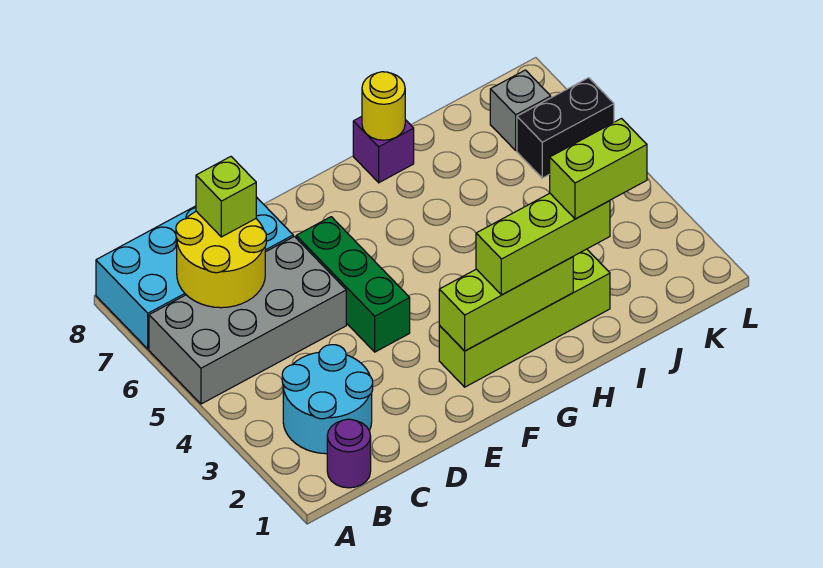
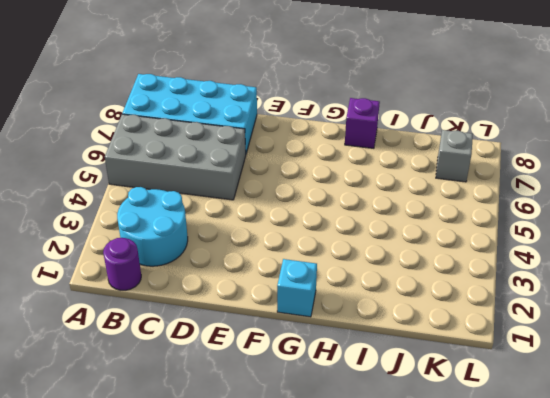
cyan brick G1 level 1 -> none
none -> green brick E4:E6 level 1
none -> lime brick F2:I2 level 1
none -> black brick K6:L6 level 1

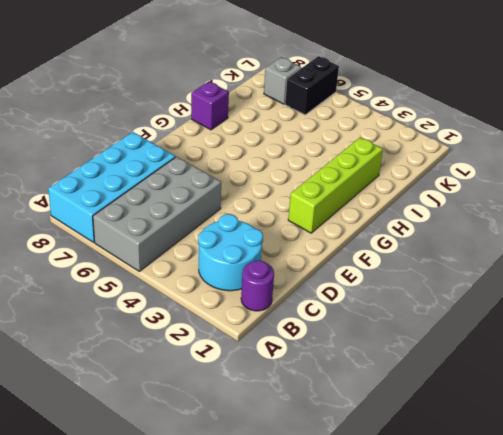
none -> green brick E4:E6 level 1
none -> yellow round brick B6:C7 level 2
none -> lime brick F2:H2 level 2

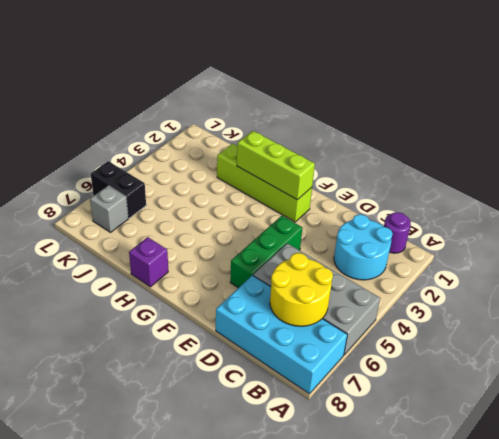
none -> yellow round brick H8 level 2
none -> lime brick C7 level 3
none -> lime brick G2:I2 level 3

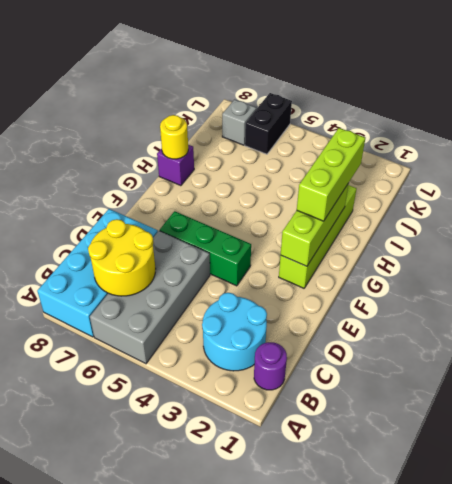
none -> lime brick C7 level 3
none -> lime brick I2:J2 level 4

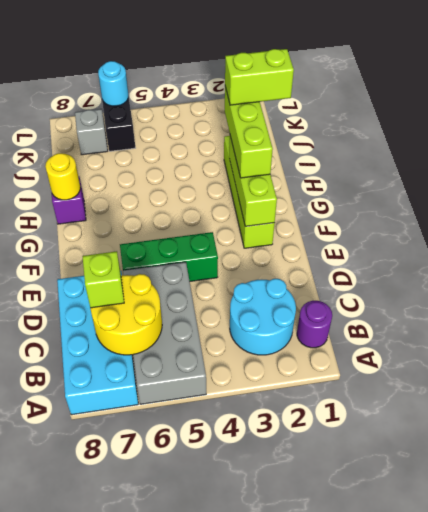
lime brick I1:I2 level 4 -> lime brick I2:J2 level 4
cyan round brick L6 level 2 -> none

